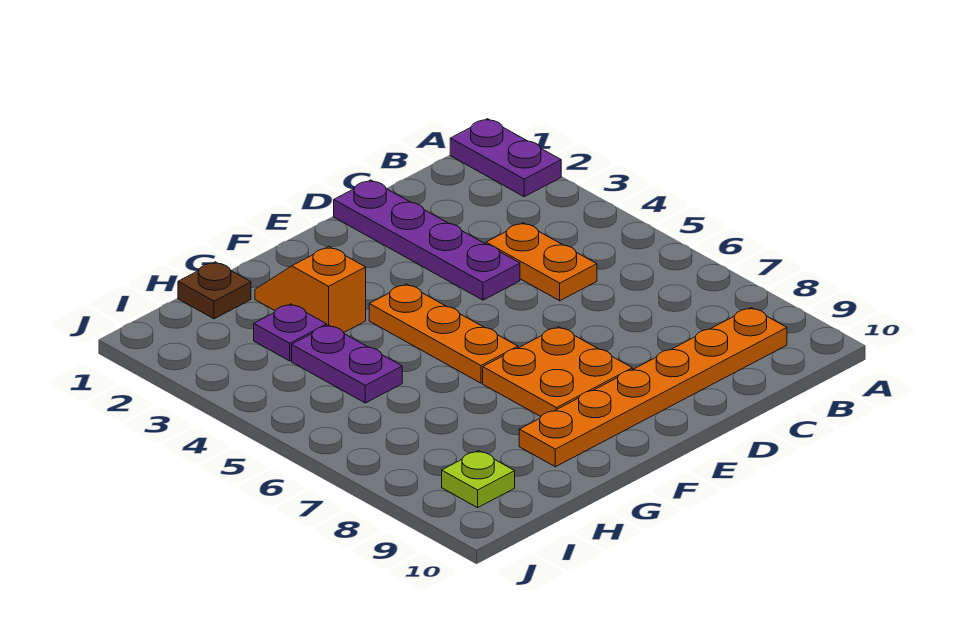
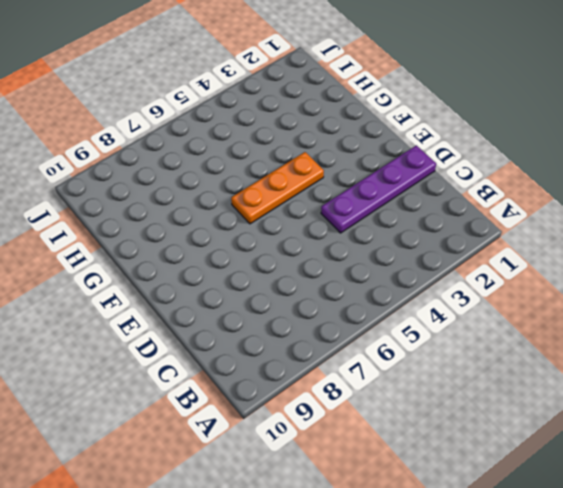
none -> purple plate A1:A2 level 1
none -> orange plate B9:G9 level 1

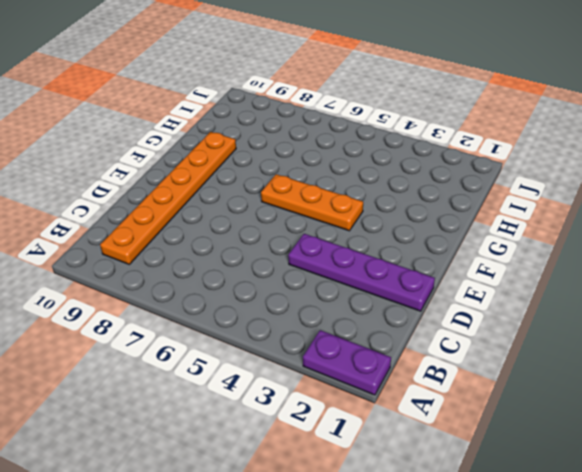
none -> orange plate C4:C5 level 1
none -> orange plate E7:F8 level 1

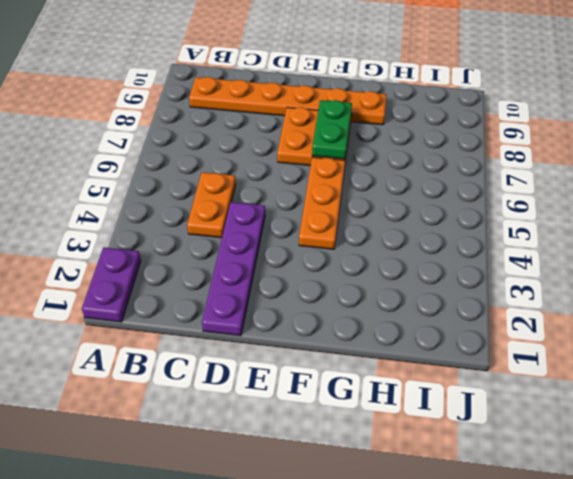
green plate F7:F8 level 2 -> none
none -> orange slope G2:G3 level 1 top 3
none -> brown plate H1 level 1

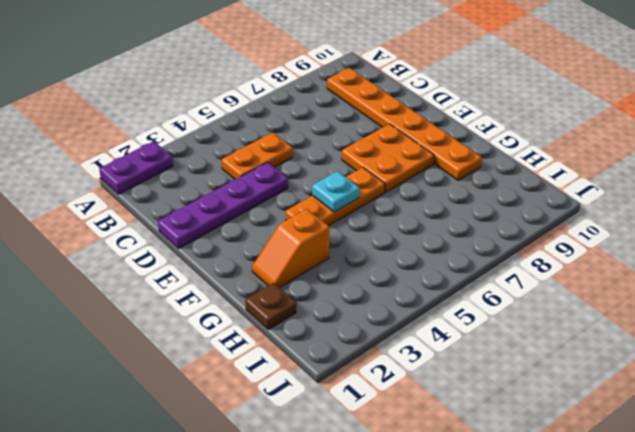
cyan plate F5 level 2 -> none
none -> purple plate H3 level 1
none -> purple plate H4:H5 level 1

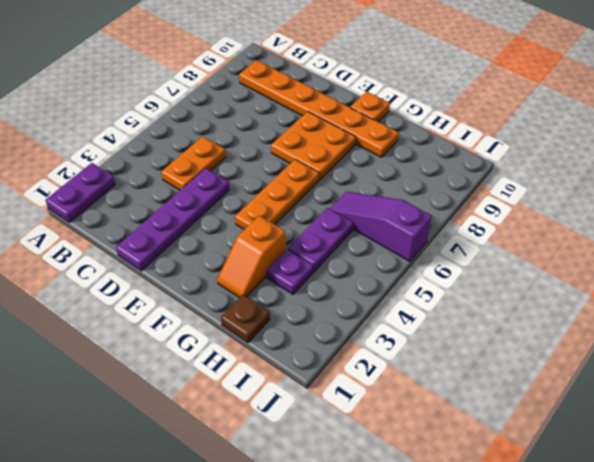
orange plate F10 level 1 -> none
purple slope H6:J6 level 1 top J -> none
none -> lime plate I9 level 1

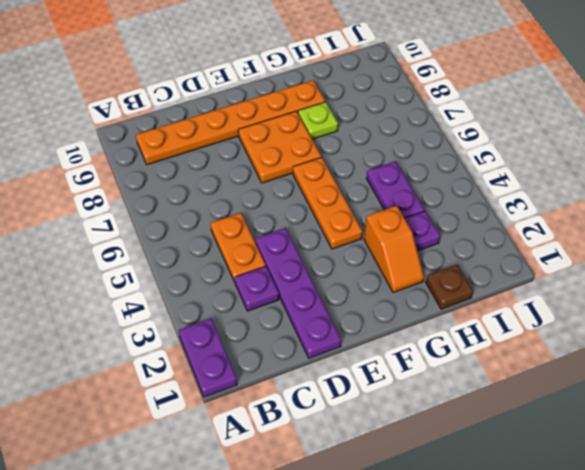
purple plate C3 level 1 -> none
lime plate G8 level 1 -> lime plate I9 level 1

